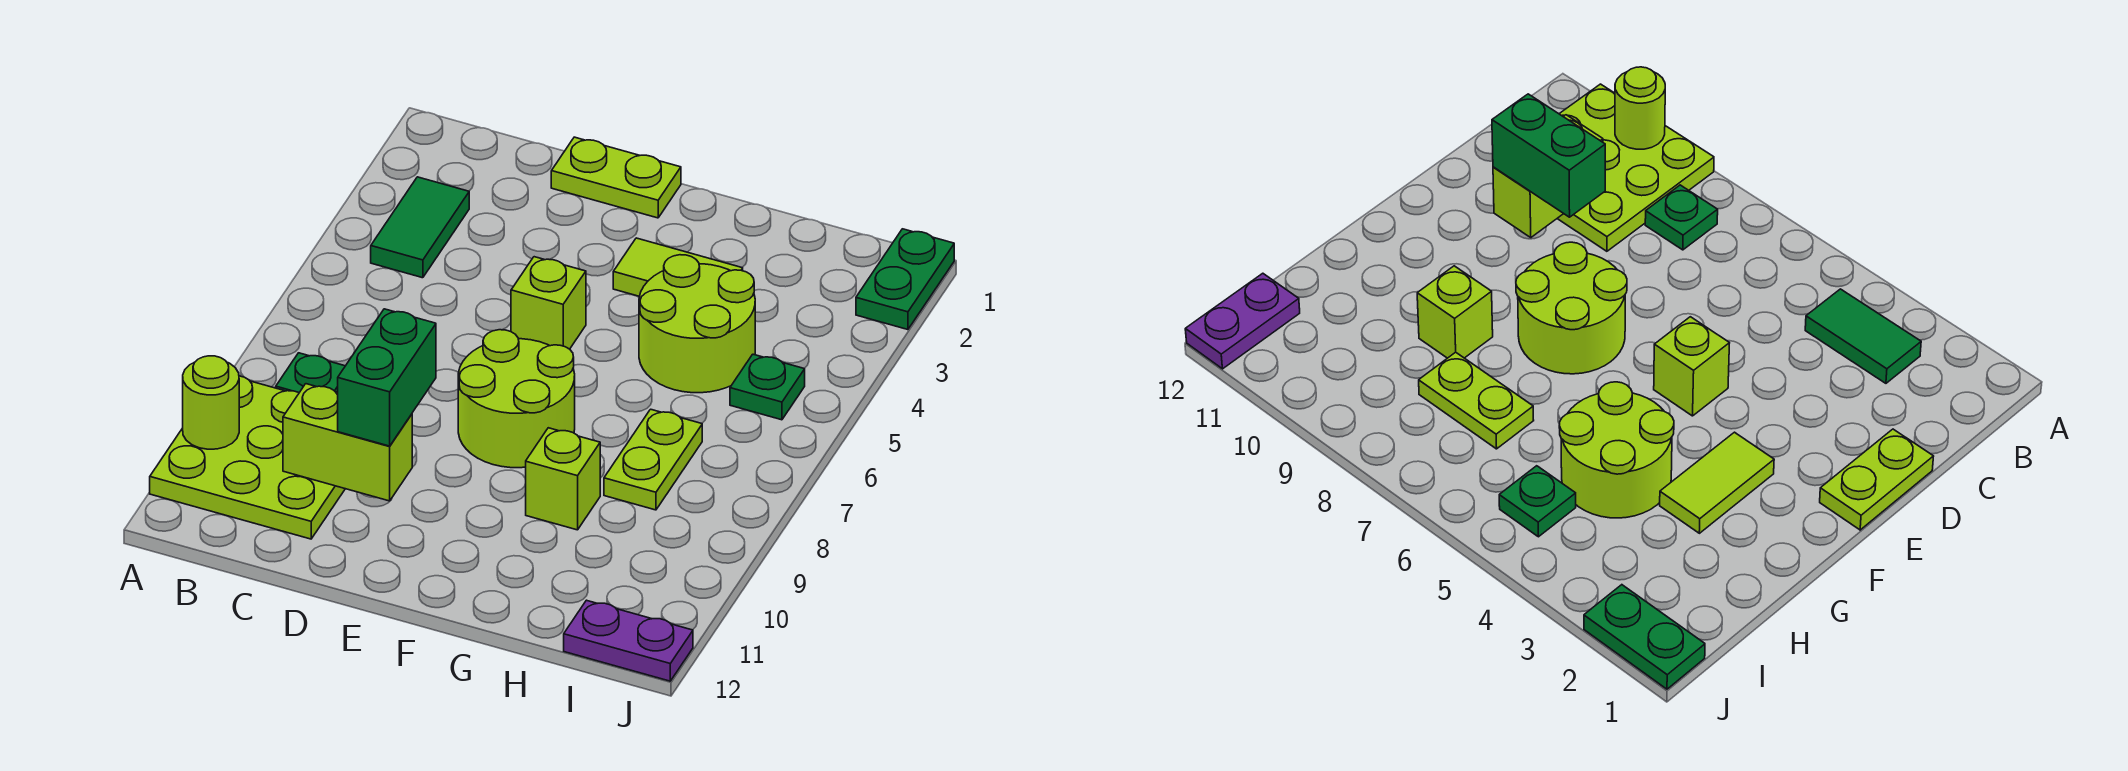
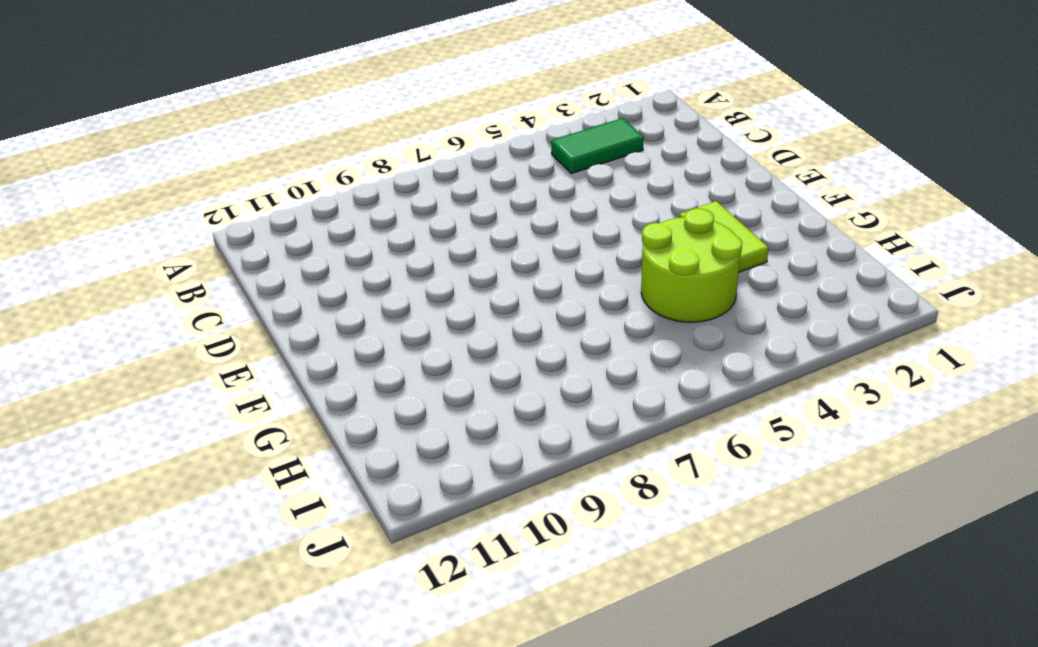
none -> lime plate A9:C11 level 1
none -> green plate B8 level 1
none -> lime plate D1:E1 level 1

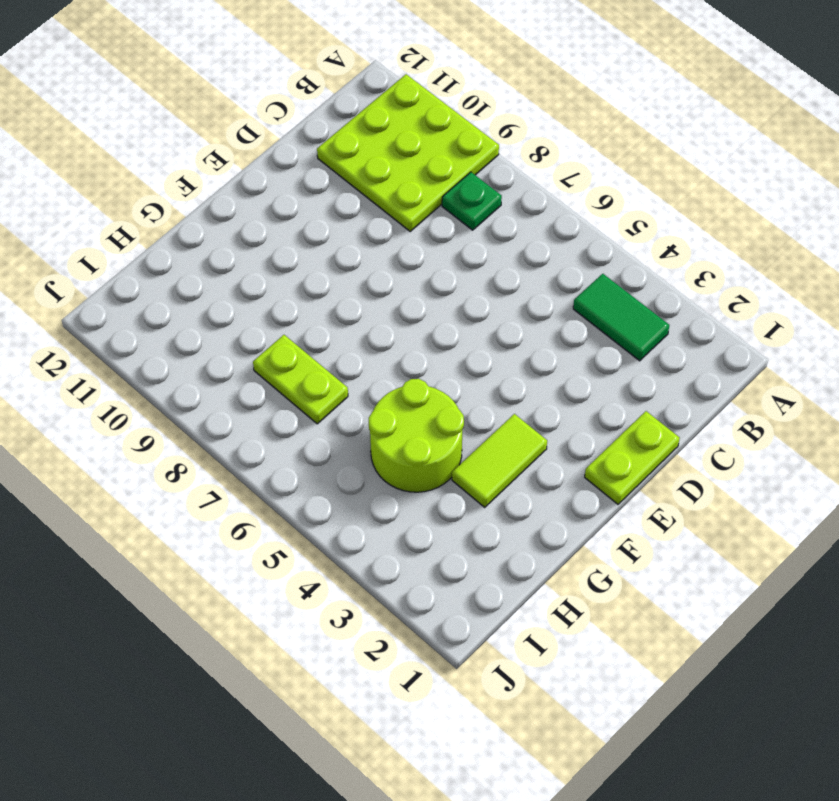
none -> lime brick E5 level 1
none -> lime round brick E7:F8 level 1
none -> lime brick G9 level 1

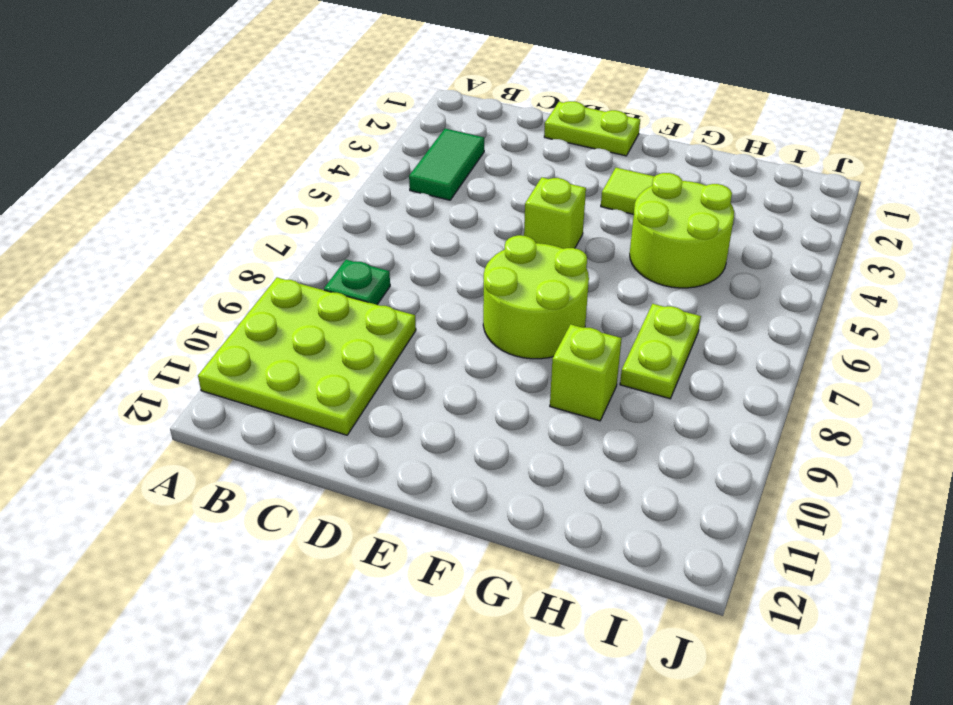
none -> green plate I5 level 1
none -> purple plate I12:J12 level 1
none -> green plate J1:J2 level 1

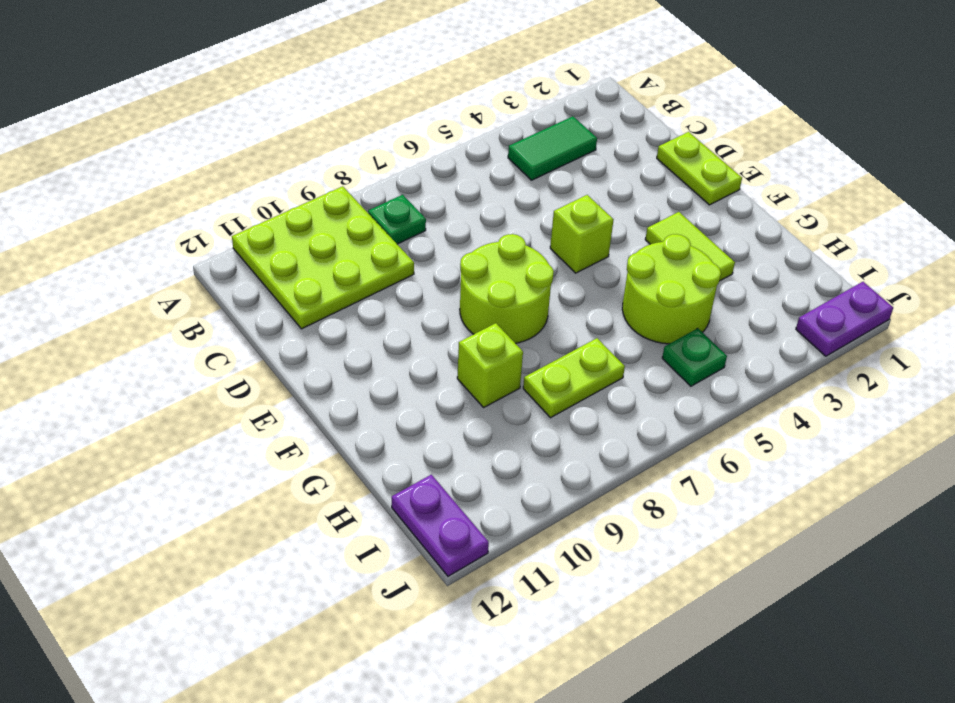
purple plate J1:J2 level 1 -> green plate J1:J2 level 1
none -> lime round brick A10 level 2
none -> lime brick C10:D10 level 2
none -> green brick D9:D10 level 3

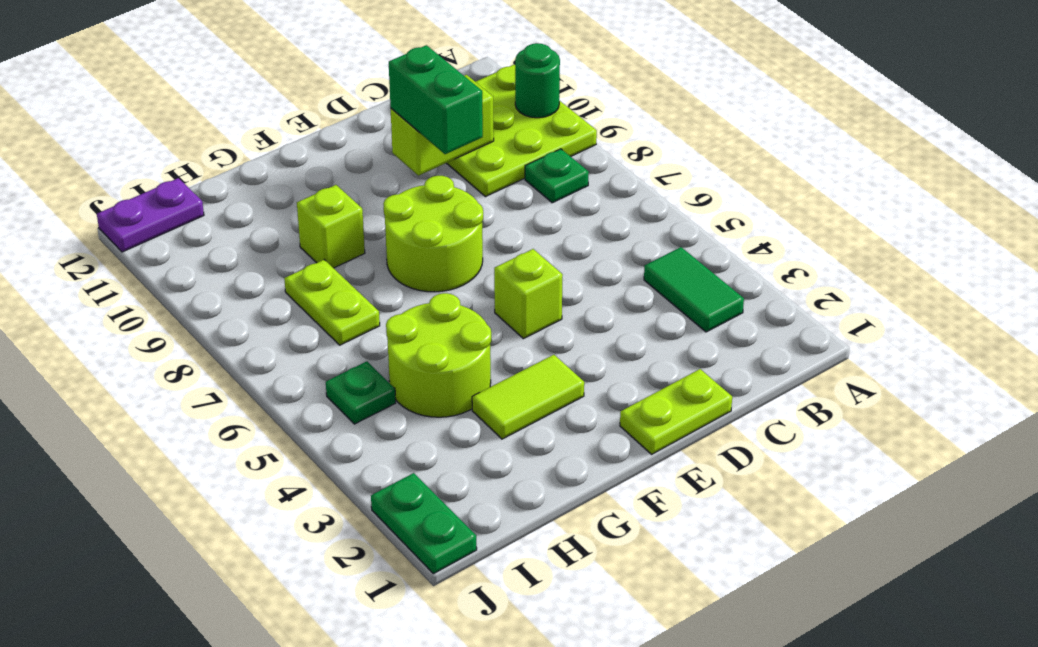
green round brick A10 level 2 -> lime round brick A10 level 2

